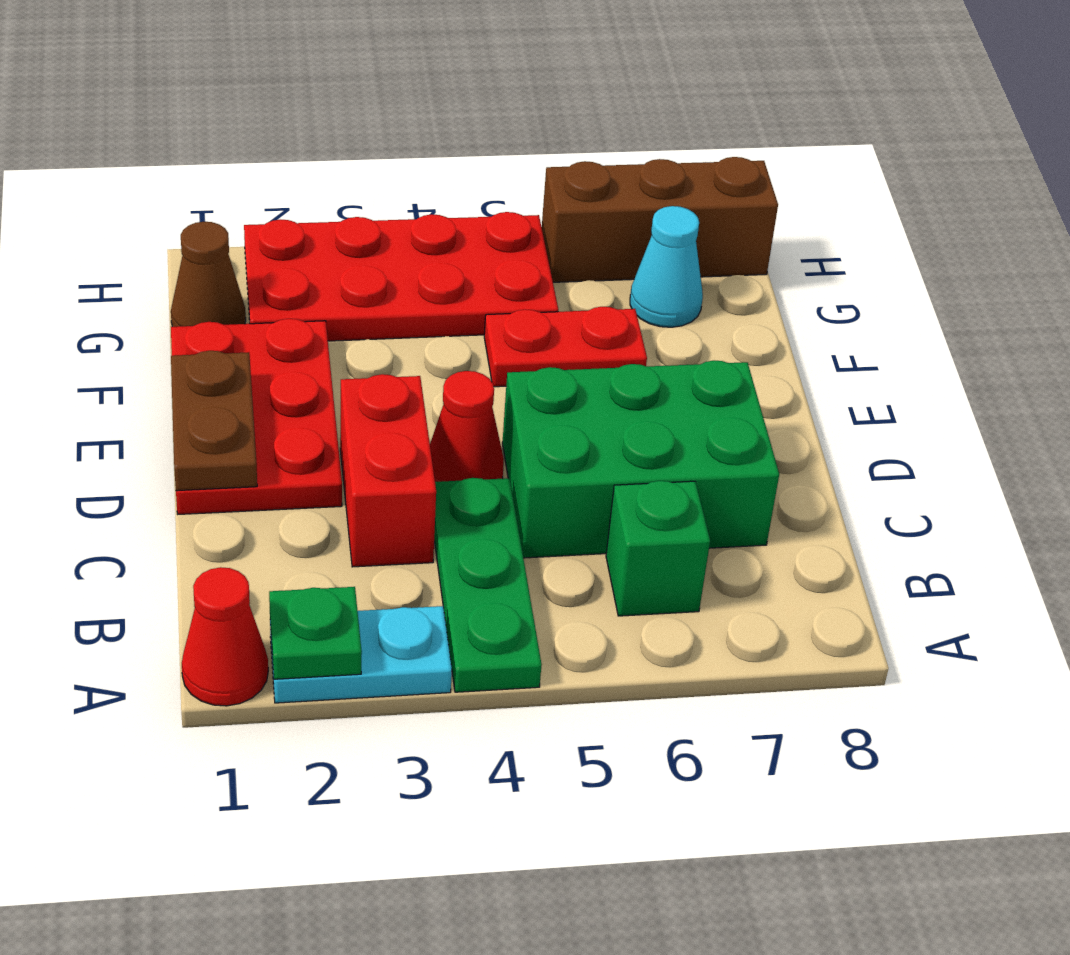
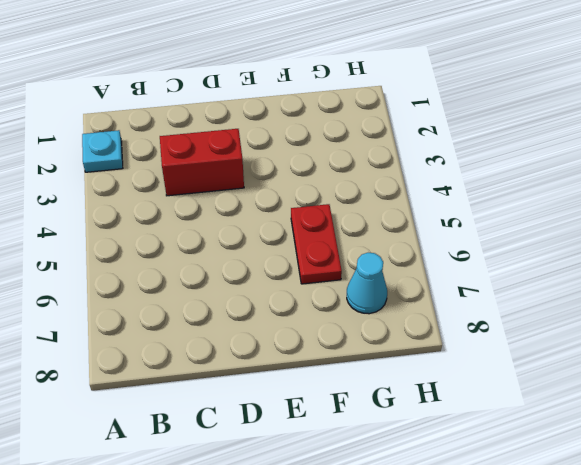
cyan plate A2 level 1 -> cyan plate A2:A3 level 1
none -> red cone A1 level 1
none -> green plate A4:C4 level 1
none -> green brick B6 level 1

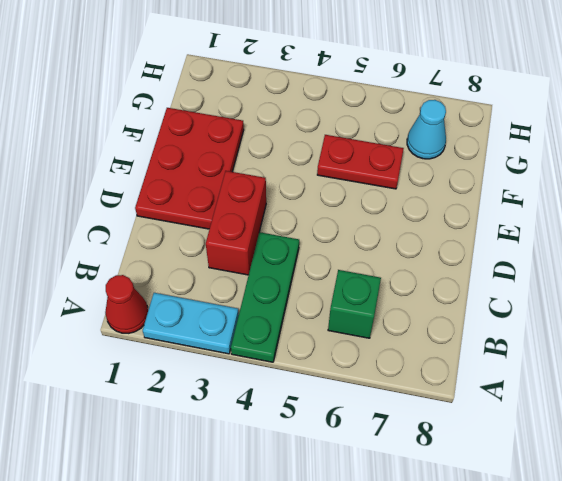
none -> green brick C5:D7 level 1
none -> red cone D4 level 1
none -> brown cone G1 level 1

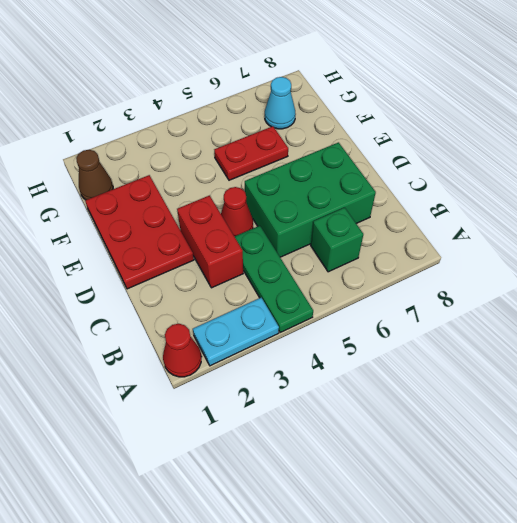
none -> red plate G2:H5 level 1
none -> brown brick H6:H8 level 1
none -> green plate A2 level 2

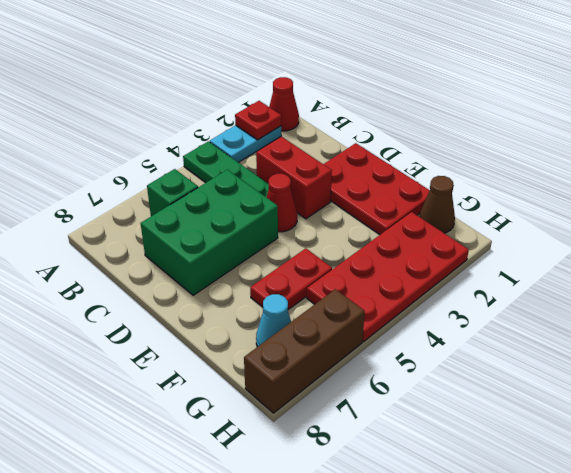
red plate A2 level 2 -> green plate A2 level 2
none -> brown plate D1:E1 level 2

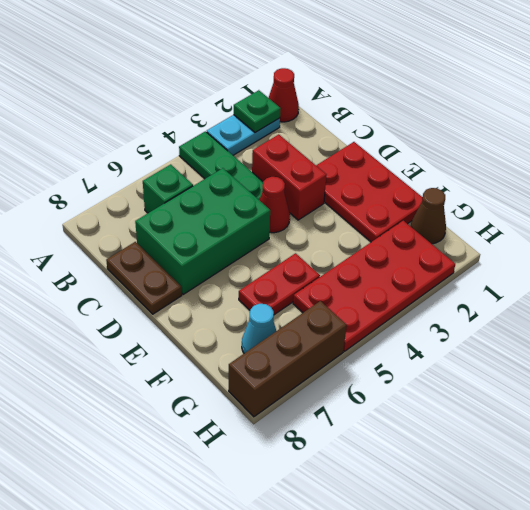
brown plate C8:D8 level 1 -> brown plate D1:E1 level 2

